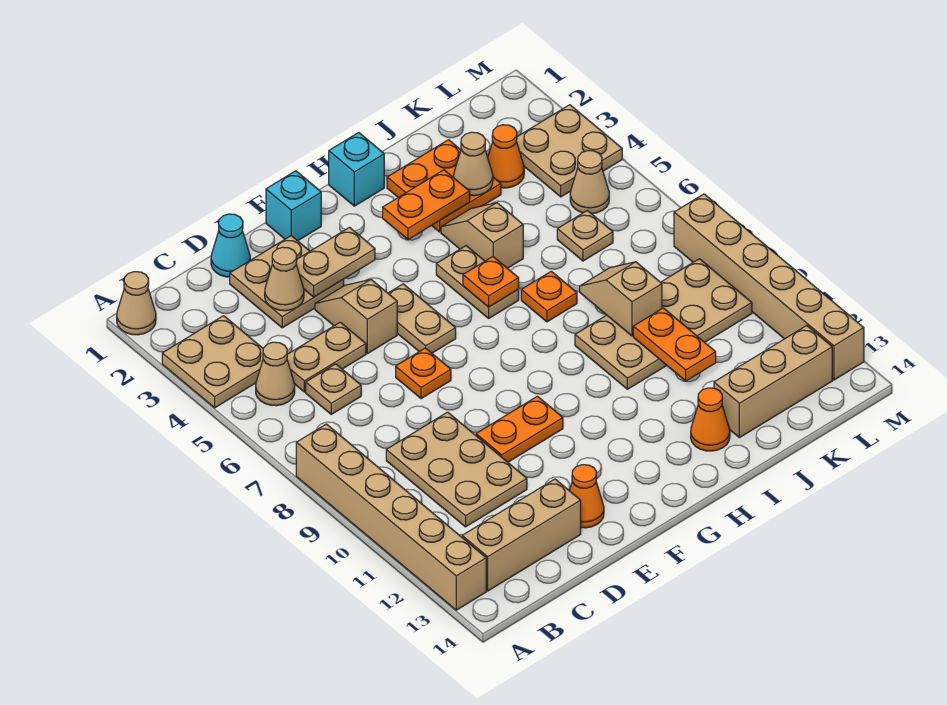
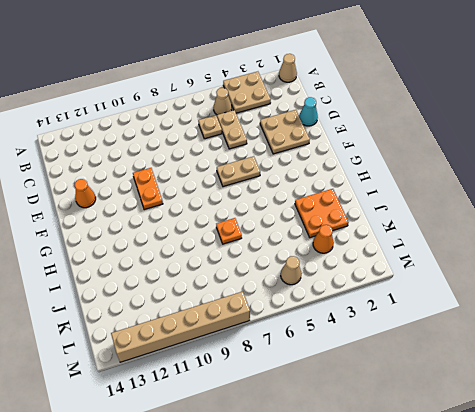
none -> tan brick A8:A13 level 1
none -> tan brick B13:D13 level 1
none -> tan plate C9:D11 level 1
none -> tan slope E4:E5 level 1 top 5

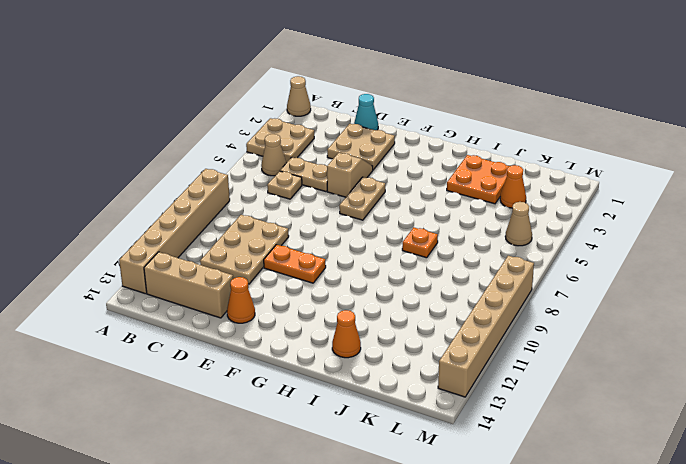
none -> orange plate E7 level 1
none -> cyan brick F1 level 1
none -> cyan brick H1 level 1
none -> tan plate H5:H6 level 1

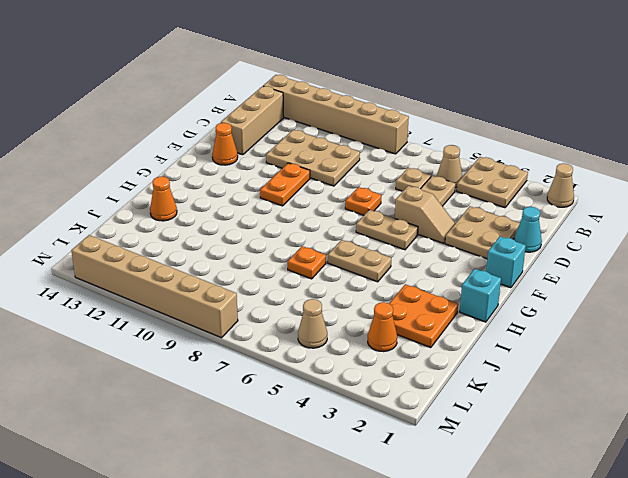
none -> tan slope I4:I5 level 1 top 5
none -> tan plate I9:L10 level 1
none -> tan brick J13:L13 level 1
none -> tan plate K6 level 1

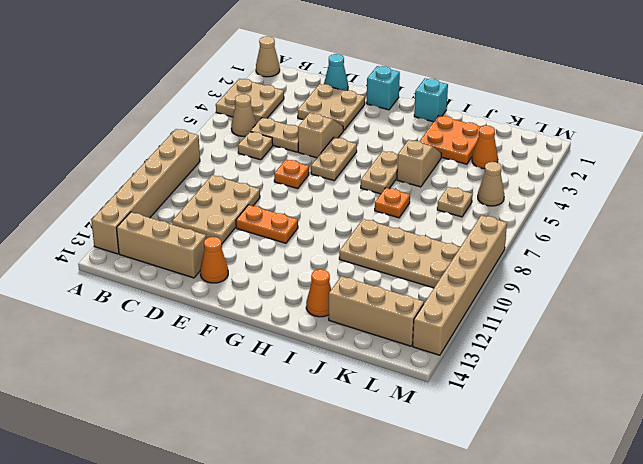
none -> tan plate L3:M4 level 1
none -> tan cone D3 level 2
none -> tan plate E3:F3 level 2
none -> orange plate H3:I3 level 2

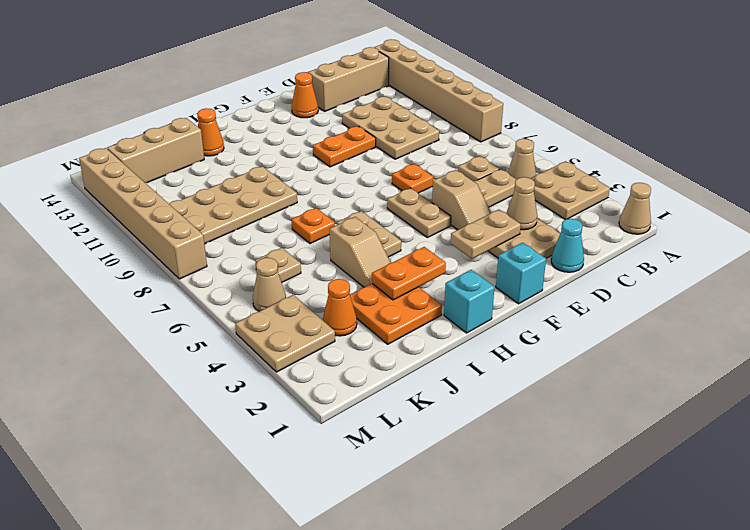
none -> orange plate H6 level 2
none -> tan cone J3 level 2
none -> tan slope J8:J9 level 2 top 9
none -> orange plate J10:J11 level 2

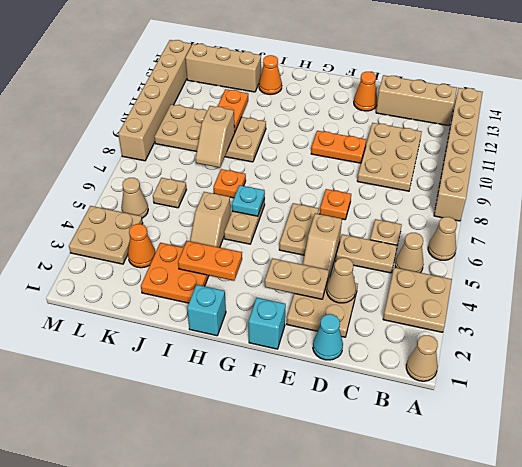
tan cone A6 level 1 -> tan cone J3 level 2
cyan plate H6 level 2 -> orange plate H6 level 2

